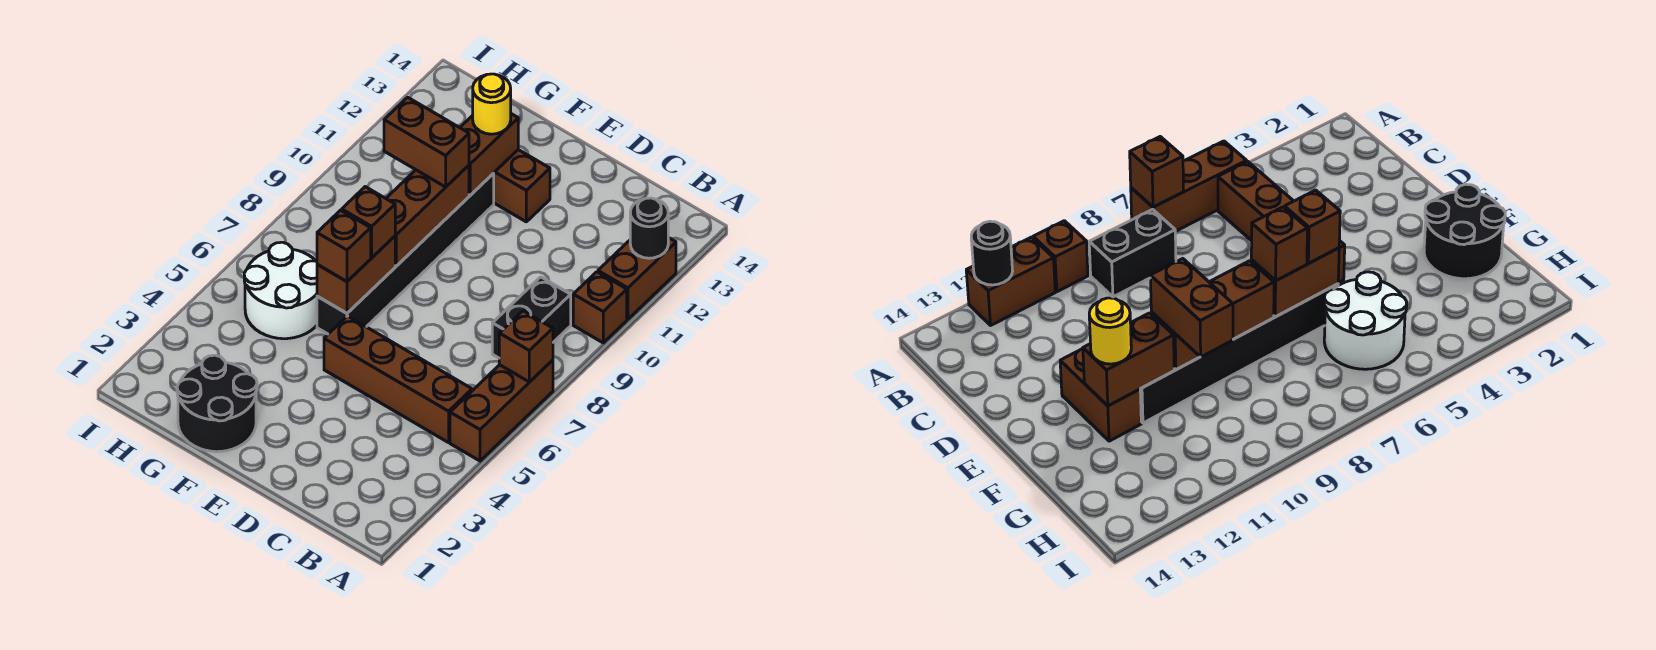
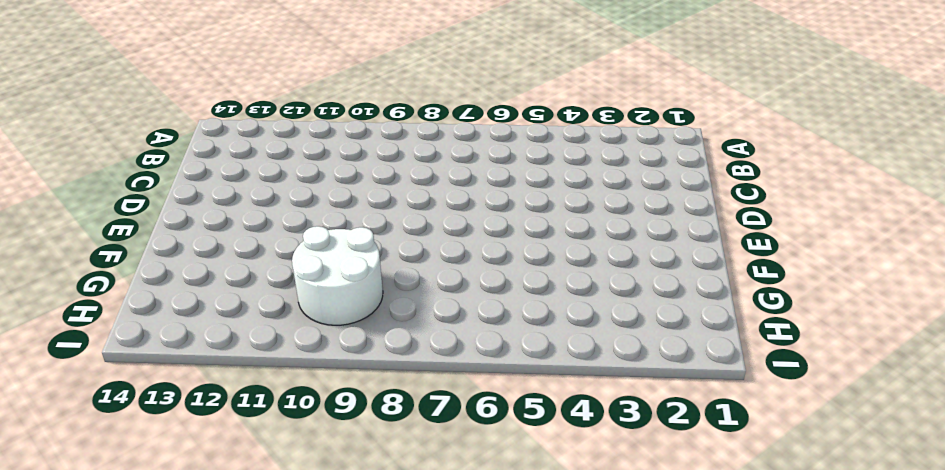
white round brick G9:H10 level 1 -> white round brick G5:H6 level 1
none -> brown brick A5:A7 level 1
none -> brown brick A10 level 1
none -> brown brick A11:A12 level 1

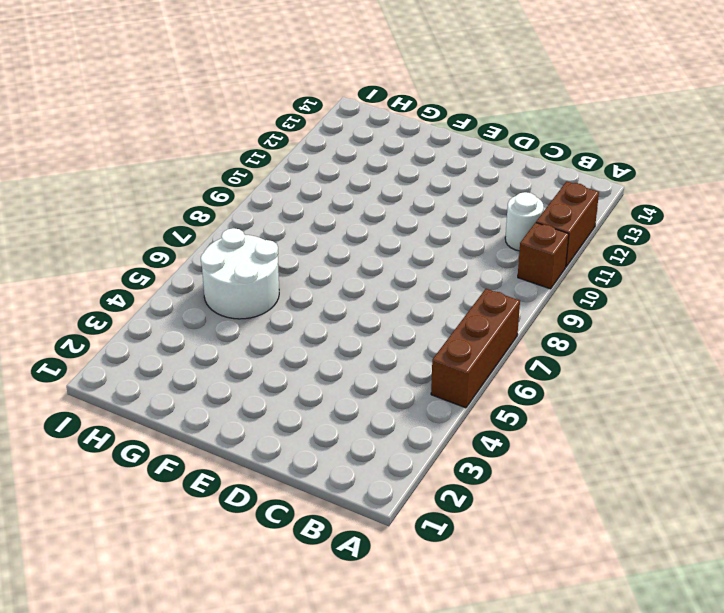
white round brick B11 level 1 -> none
none -> brown brick B5:E5 level 1
none -> black brick B8:B9 level 1
none -> brown brick E12:F12 level 1

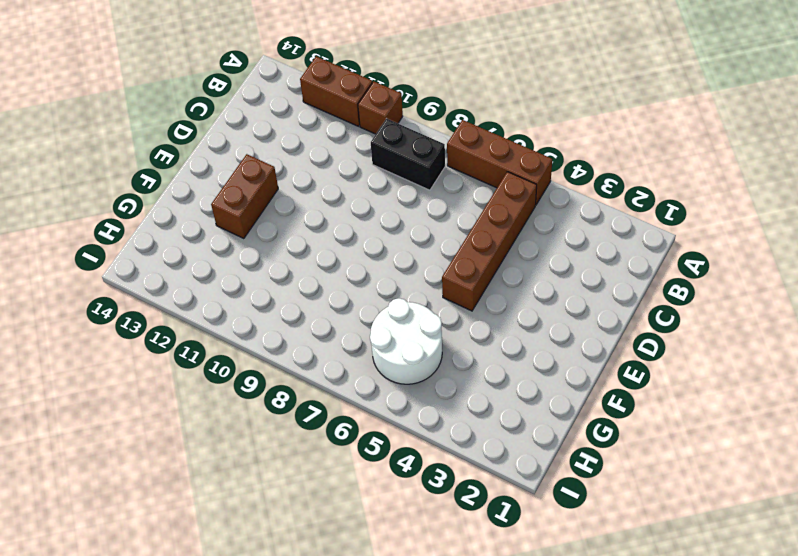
none -> black round brick F1:G2 level 1
none -> black brick F6:F11 level 1
none -> brown brick A7 level 2

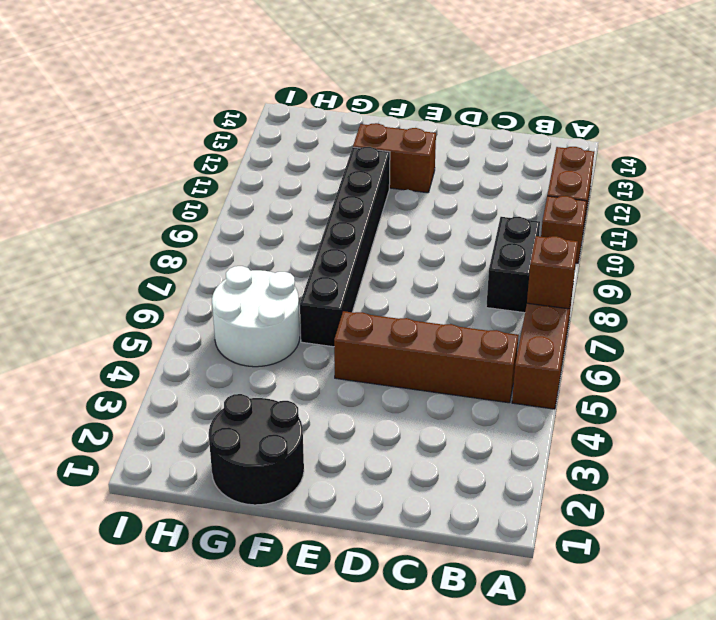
none -> black round brick A12 level 2
none -> brown brick F6:F7 level 2
none -> brown brick F8:F10 level 2

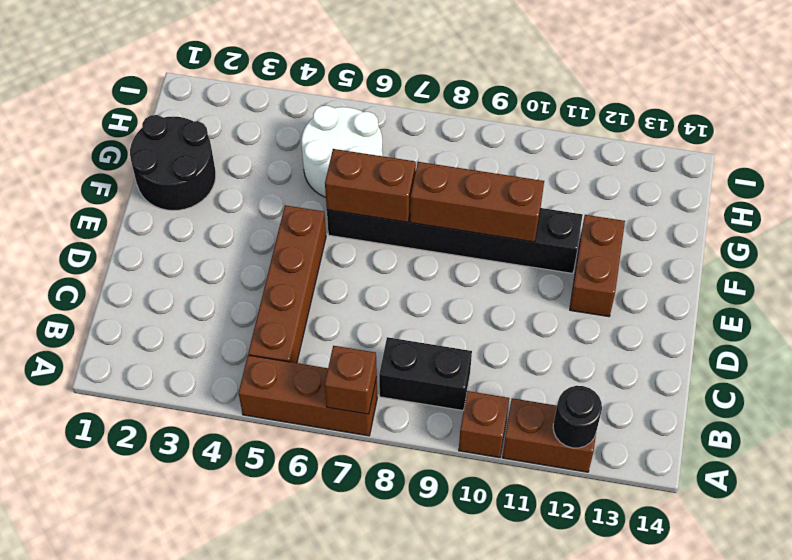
none -> brown brick F11:F12 level 2
none -> brown brick F6 level 3
none -> brown brick F7 level 3

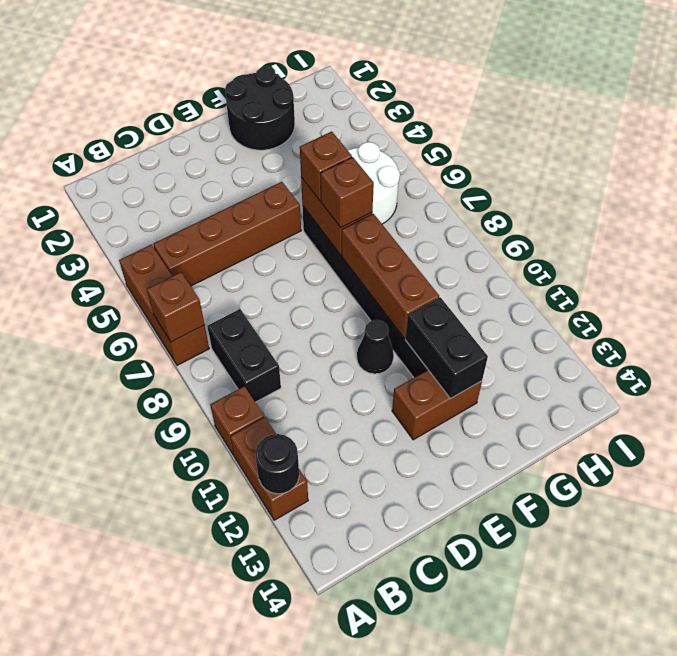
black cone E10 level 1 -> none
black brick F11:F12 level 2 -> brown brick F11:F12 level 2
none -> brown brick F10:G10 level 3
none -> yellow round brick F12 level 3

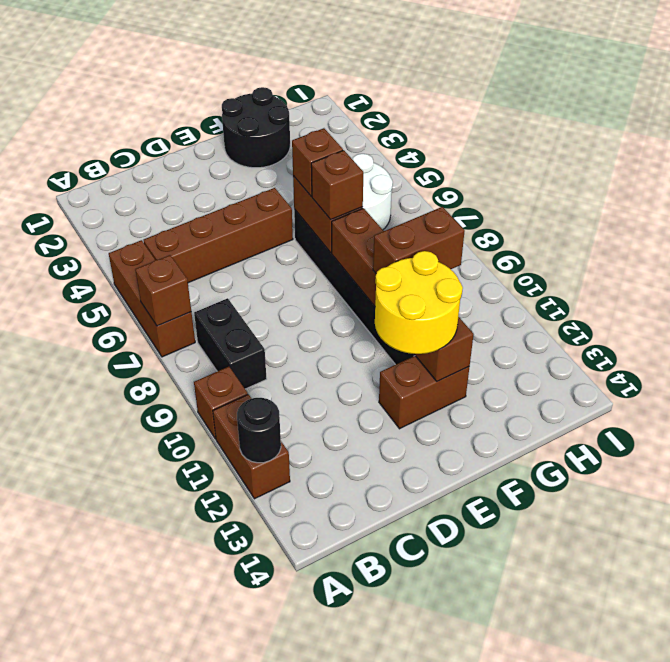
yellow round brick E11:F12 level 3 -> yellow round brick F12 level 3

